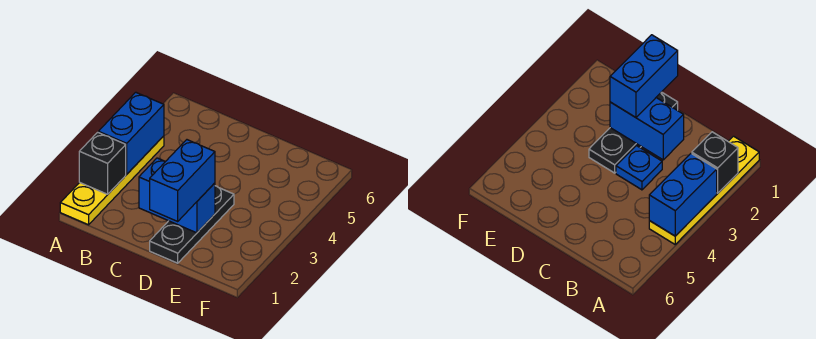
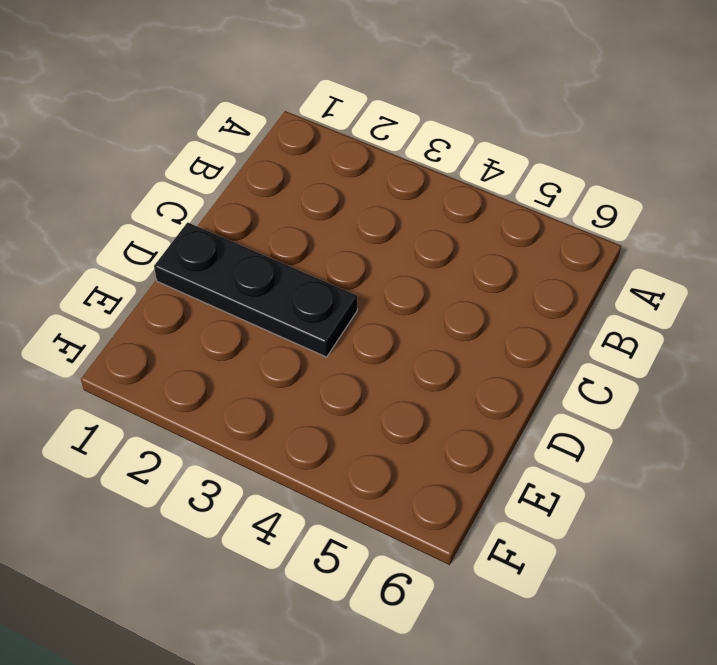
none -> yellow plate A1:A4 level 1
none -> blue plate C3 level 1

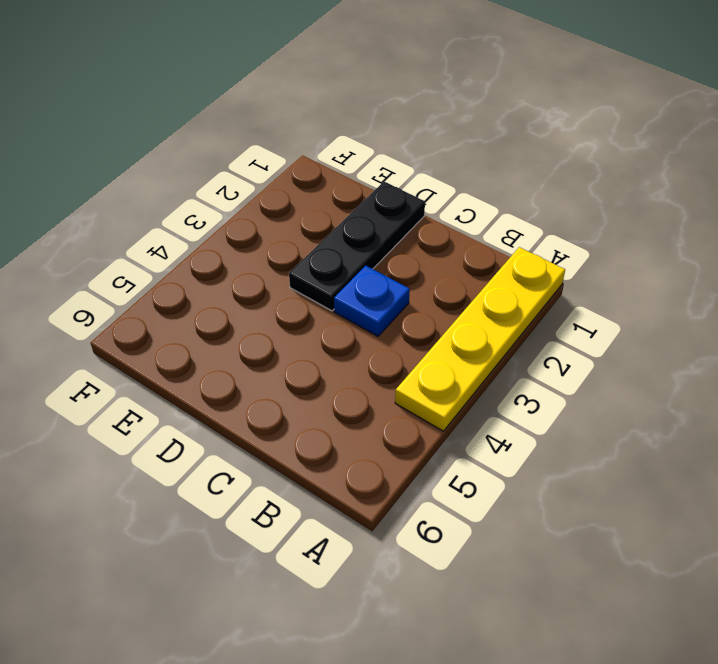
none -> black brick A2 level 2
none -> blue brick A3:A4 level 2

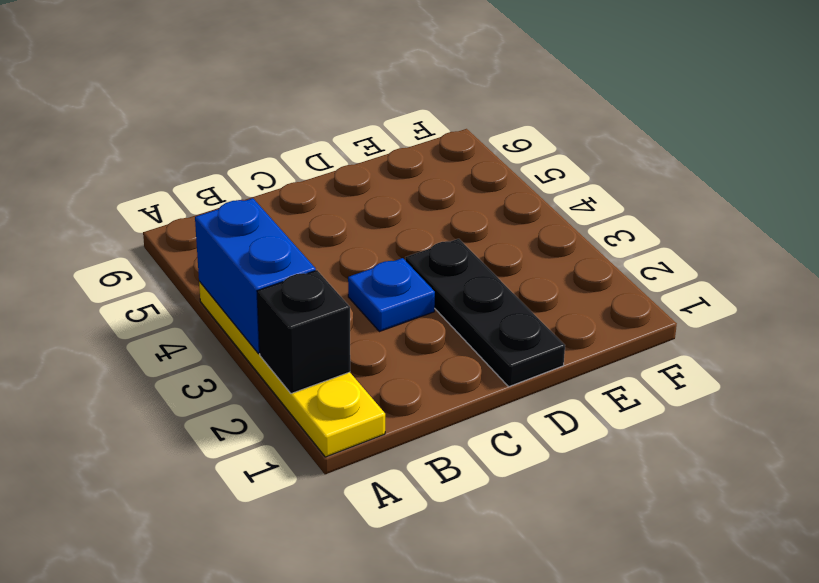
none -> blue brick C2:D2 level 2
none -> blue brick D1:D2 level 3

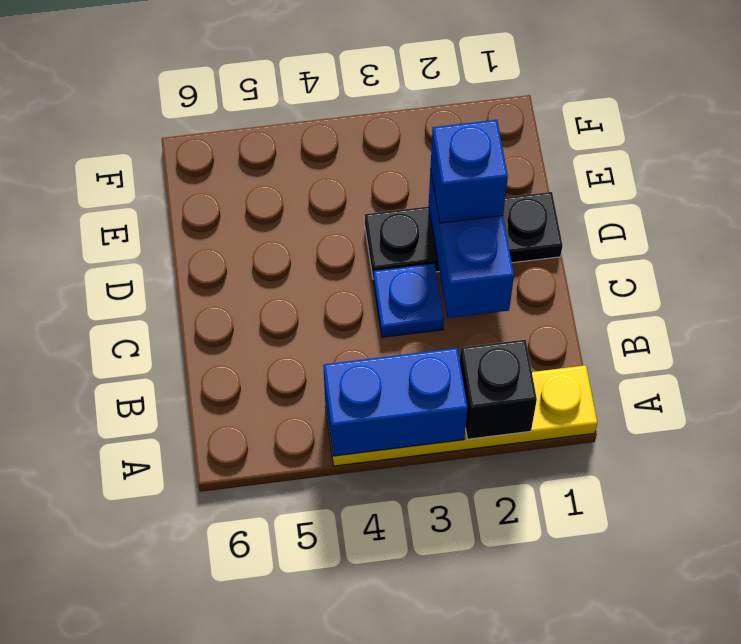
blue brick D2 level 3 -> blue brick D1:D2 level 3

